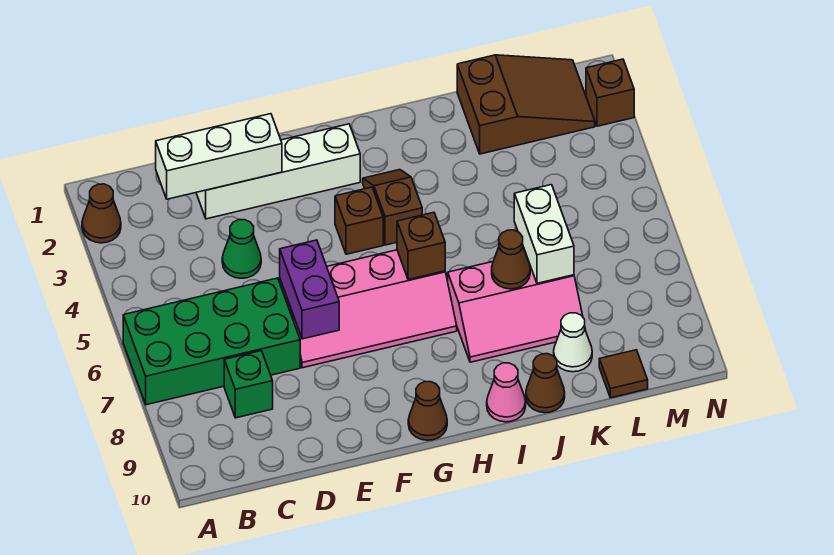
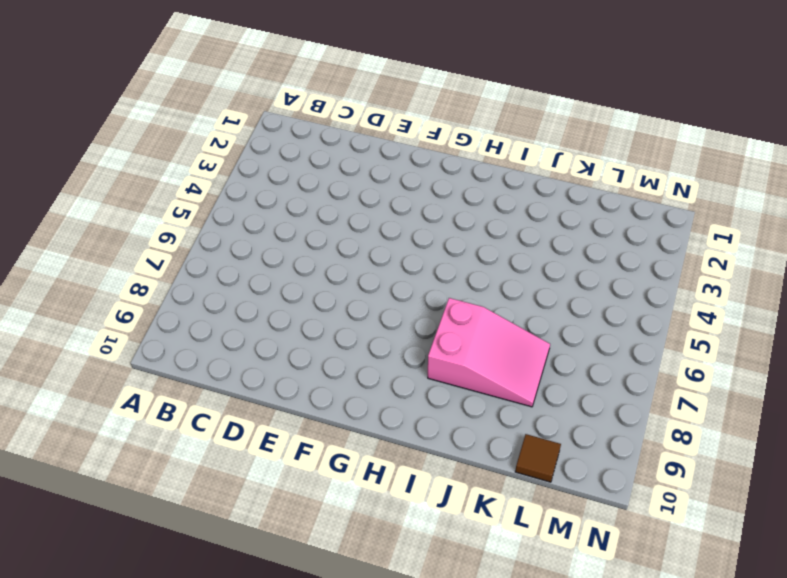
pink slope I7:K8 level 1 top I -> pink slope I7:K8 level 1 top 7
none -> brown cone A2 level 1
none -> green brick A6:D7 level 1
none -> green brick C8 level 1

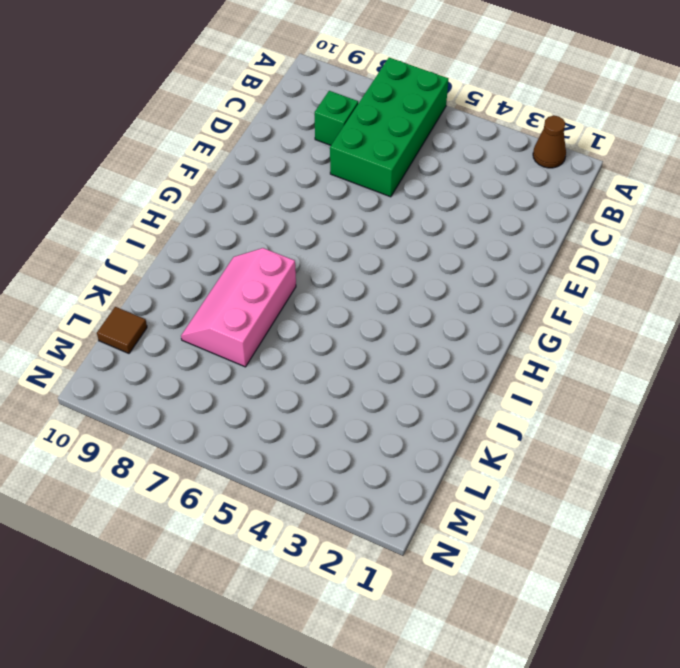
none -> white brick D2:G2 level 1
none -> green cone D4 level 1
none -> pink slope E6:H7 level 1 top 6

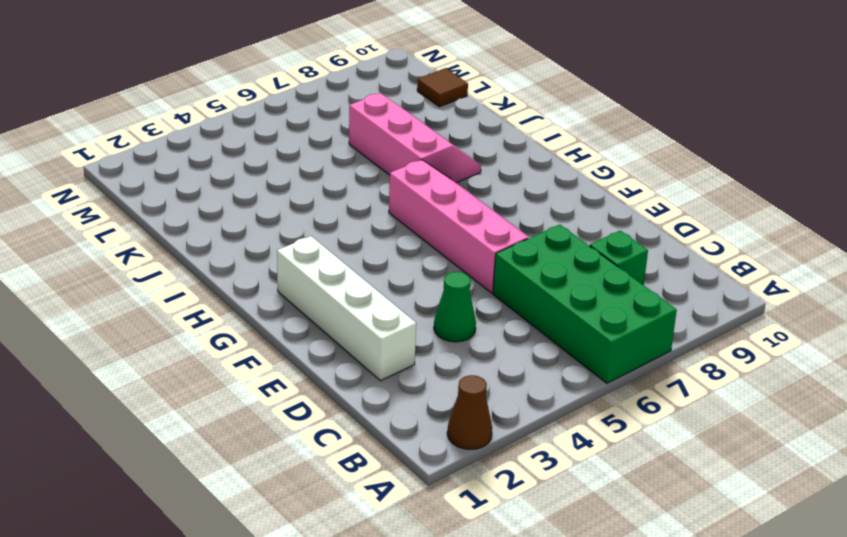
none -> brown brick G4 level 1
none -> brown cone G10 level 1
none -> brown slope H3:H4 level 1 top 4

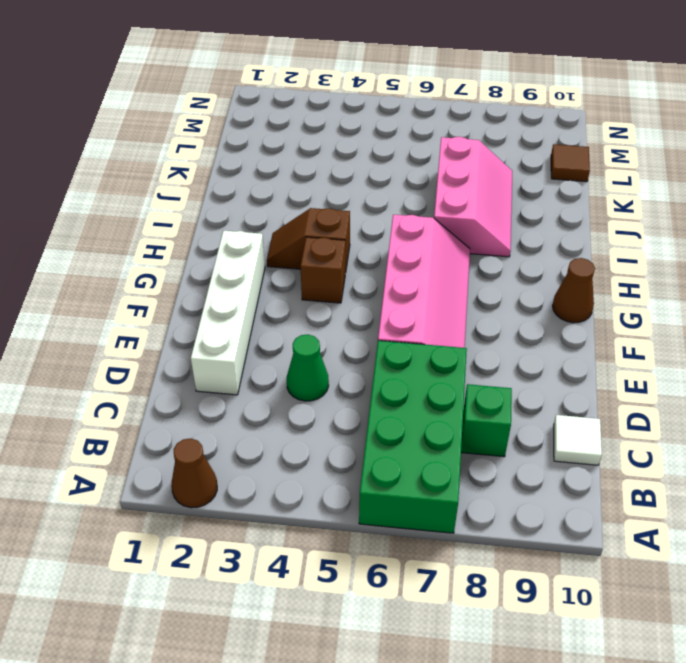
white tile C10 level 1 -> none
none -> pink cone I10 level 1
none -> brown cone J10 level 1
none -> brown slope K1:M2 level 1 top K

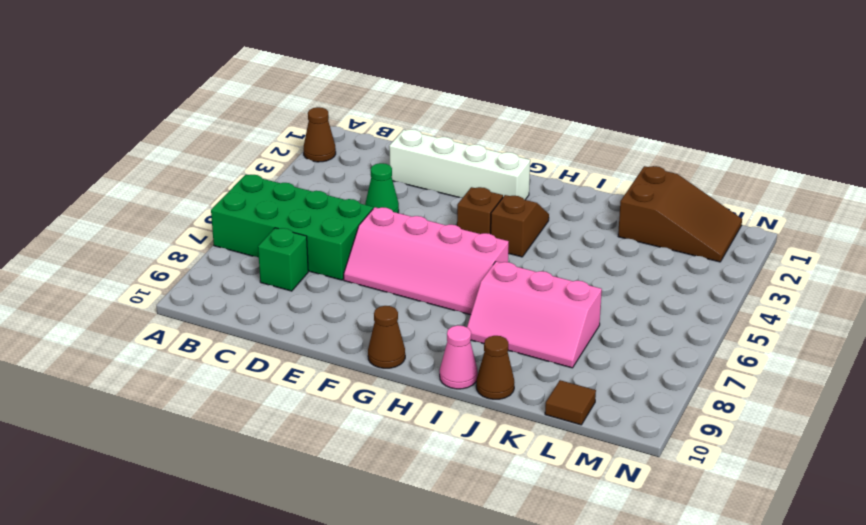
none -> white cone K9 level 1
none -> brown brick N2 level 1
none -> white brick C2:E2 level 2

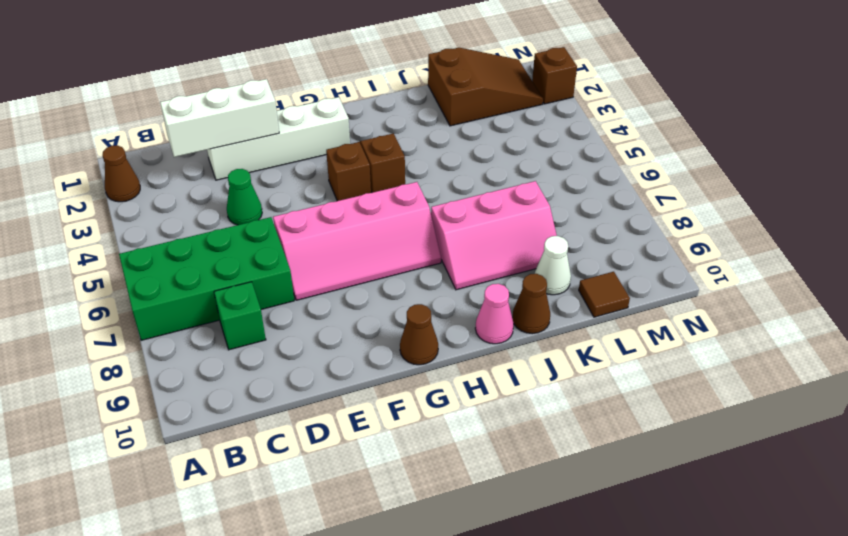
none -> purple brick E6:E7 level 2
none -> brown brick H6 level 2
none -> brown cone J7 level 2

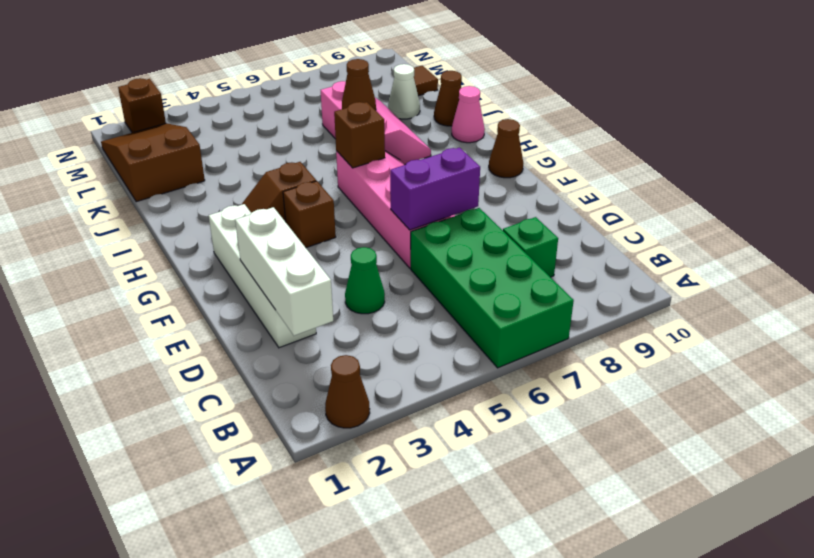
none -> white brick K6:K7 level 2

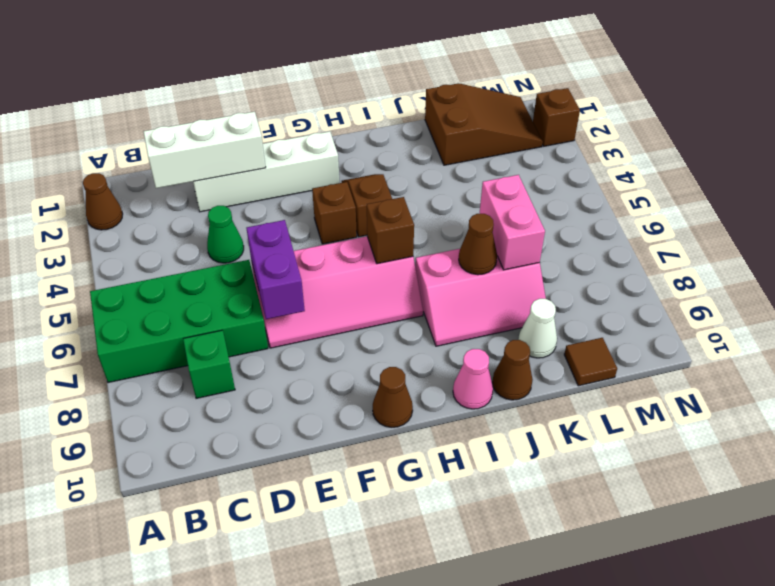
pink brick K6:K7 level 2 -> white brick K6:K7 level 2

